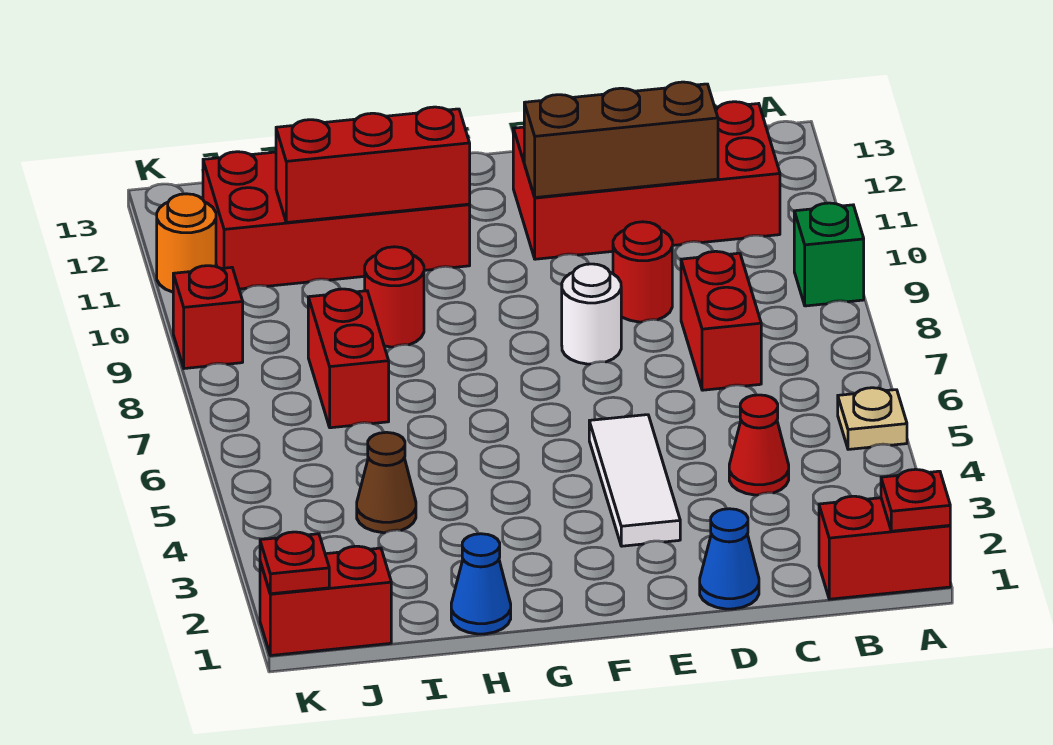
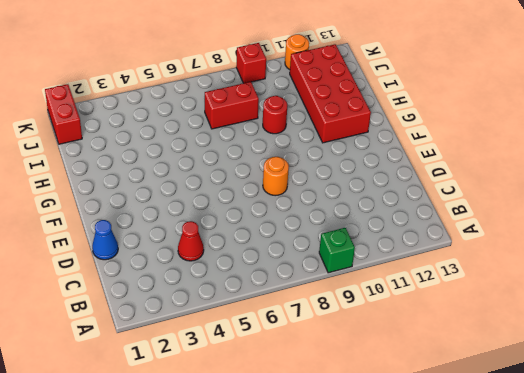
orange round brick E8 level 1 -> white round brick E8 level 1
none -> red brick A1:B1 level 1
none -> tan plate A5 level 1
none -> red brick B11:E12 level 1

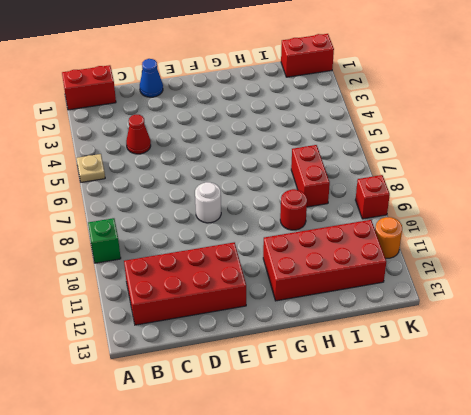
none -> red brick C7:C8 level 1
none -> red round brick D9 level 1
none -> white tile E3:E5 level 1

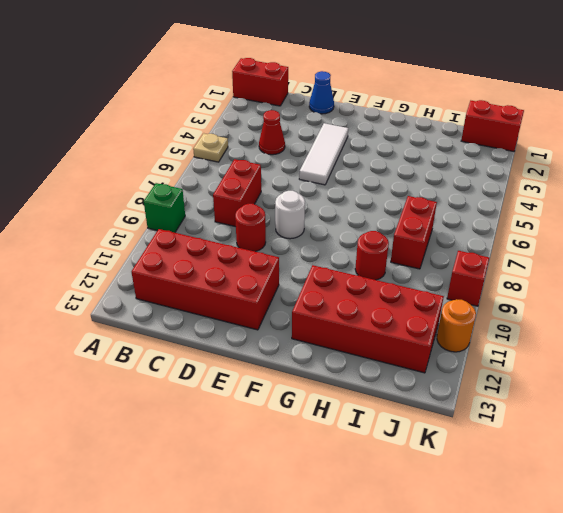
none -> blue cone H1 level 1
none -> brown cone I4 level 1
none -> red plate A1 level 2

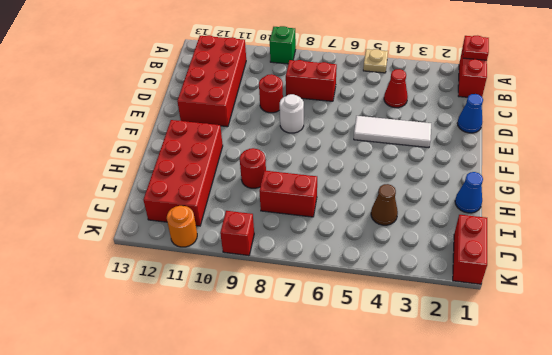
none -> brown brick C11:E11 level 2
none -> red brick G11:I11 level 2
none -> red plate K1 level 2

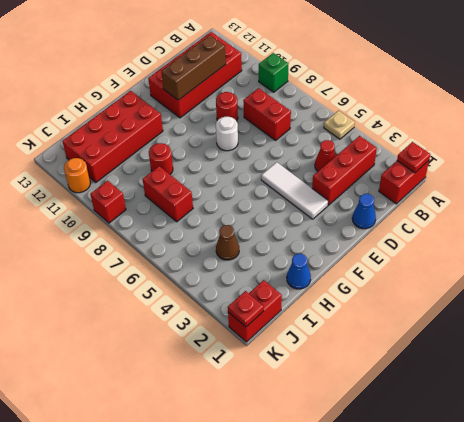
red brick B3:D3 level 1 -> red brick G11:I11 level 2

